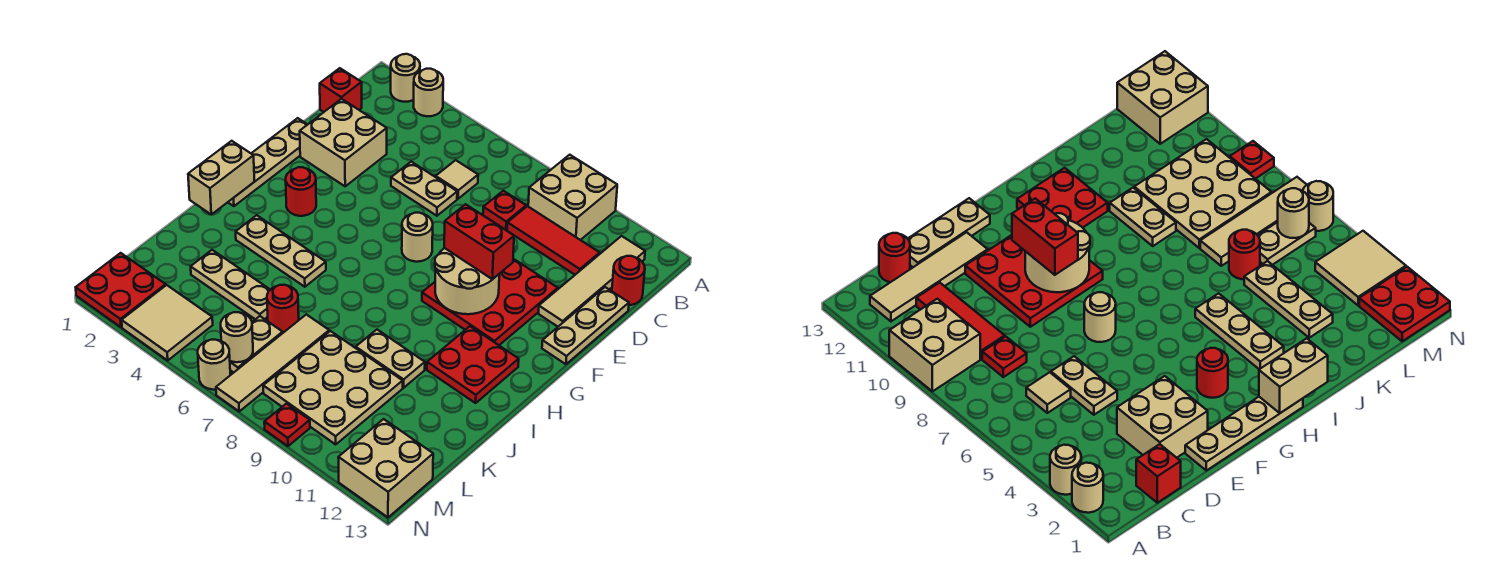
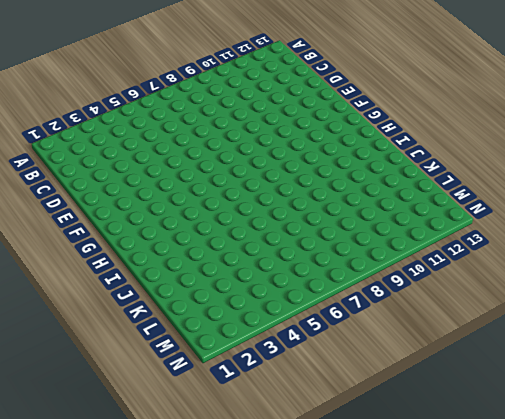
none -> tan round brick A2 level 1
none -> tan round brick A3 level 1
none -> tan brick A9:B10 level 1
none -> tan tile B12:E12 level 1

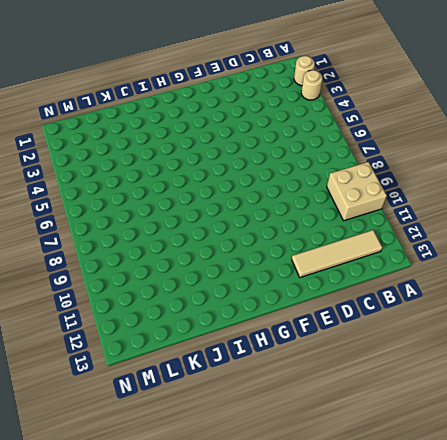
none -> red brick C1 level 1
none -> tan tile C6 level 1
none -> red plate C8 level 1
none -> red tile C9:C11 level 1

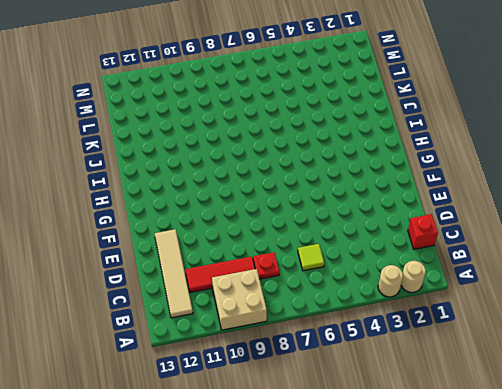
lime tile C6 level 1 -> tan tile C6 level 1
none -> red round brick C13 level 1
none -> tan brick D2:E3 level 1
none -> tan plate D5:D6 level 1
none -> tan plate D13:F13 level 1

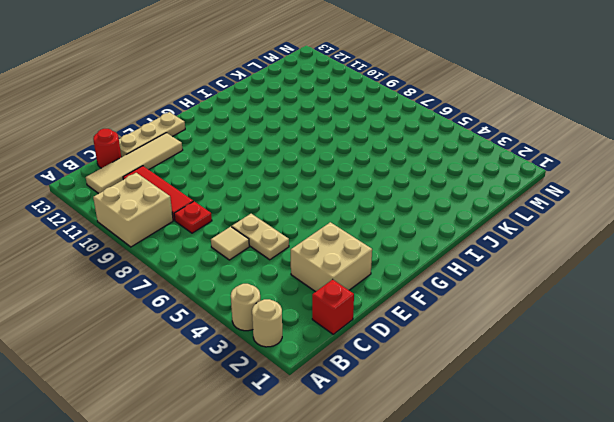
none -> tan plate E1:H1 level 1
none -> red plate E9:G11 level 1
none -> tan round brick F7 level 1
none -> red round brick G3 level 1

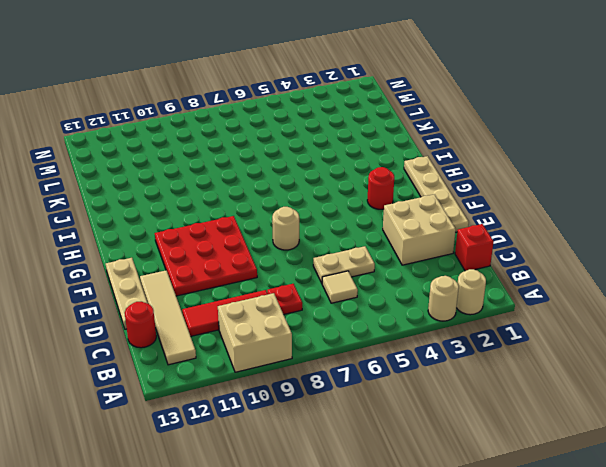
none -> red plate H11:I12 level 1
none -> tan plate I3:I5 level 1
none -> tan plate J9:J10 level 1
none -> tan plate K3:K5 level 1

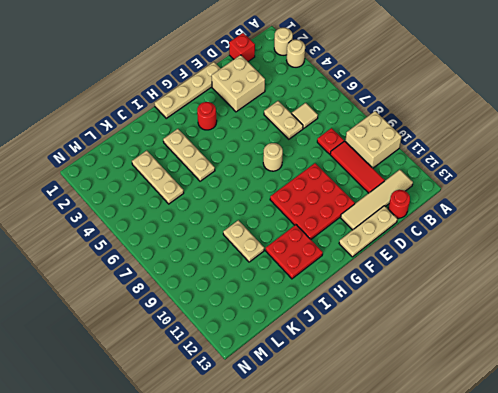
none -> red round brick K6 level 1
none -> tan tile K7:N7 level 1
none -> tan plate K8:M10 level 1
none -> tan plate L6:M6 level 1

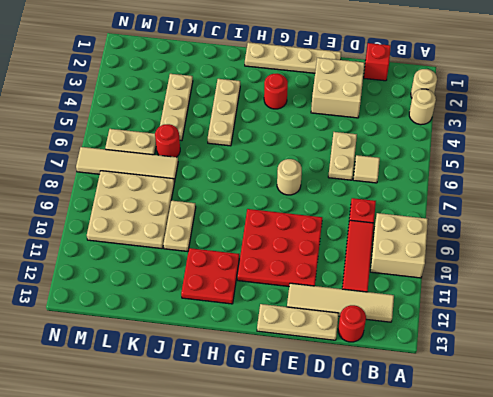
none -> red plate M1:N2 level 1
none -> tan tile M3:N4 level 1
none -> tan brick M12:N13 level 1
none -> tan round brick N6 level 1

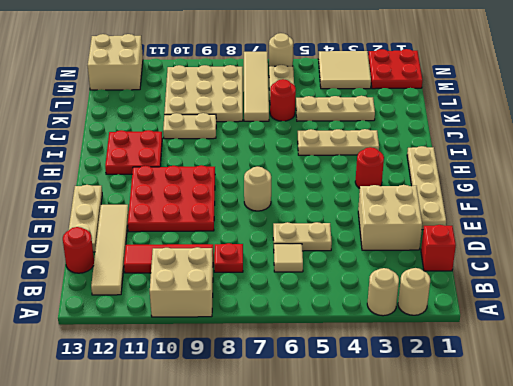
none -> red plate N9 level 1
none -> tan round brick F9:G10 level 2
none -> tan brick H1:I1 level 2
none -> tan round brick M6 level 2

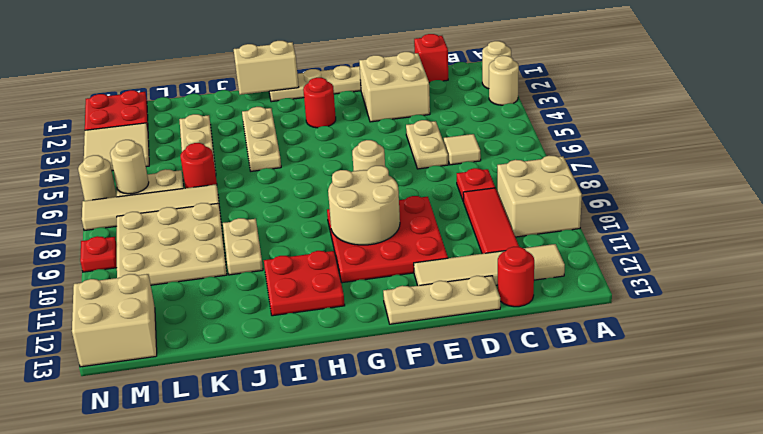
none -> red brick F9:F10 level 3

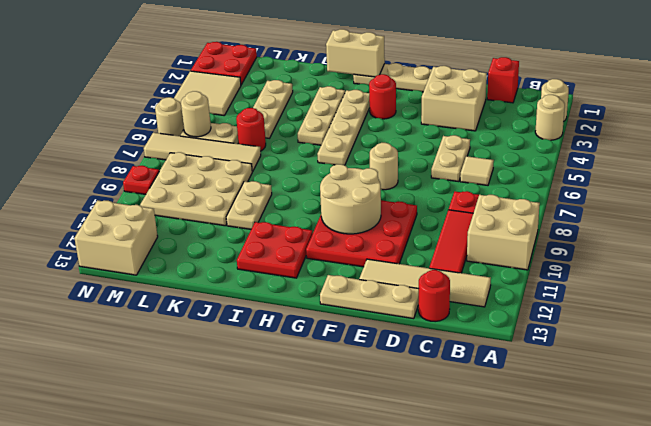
tan plate H3:H6 level 1 -> none
none -> red brick F9:F10 level 3

